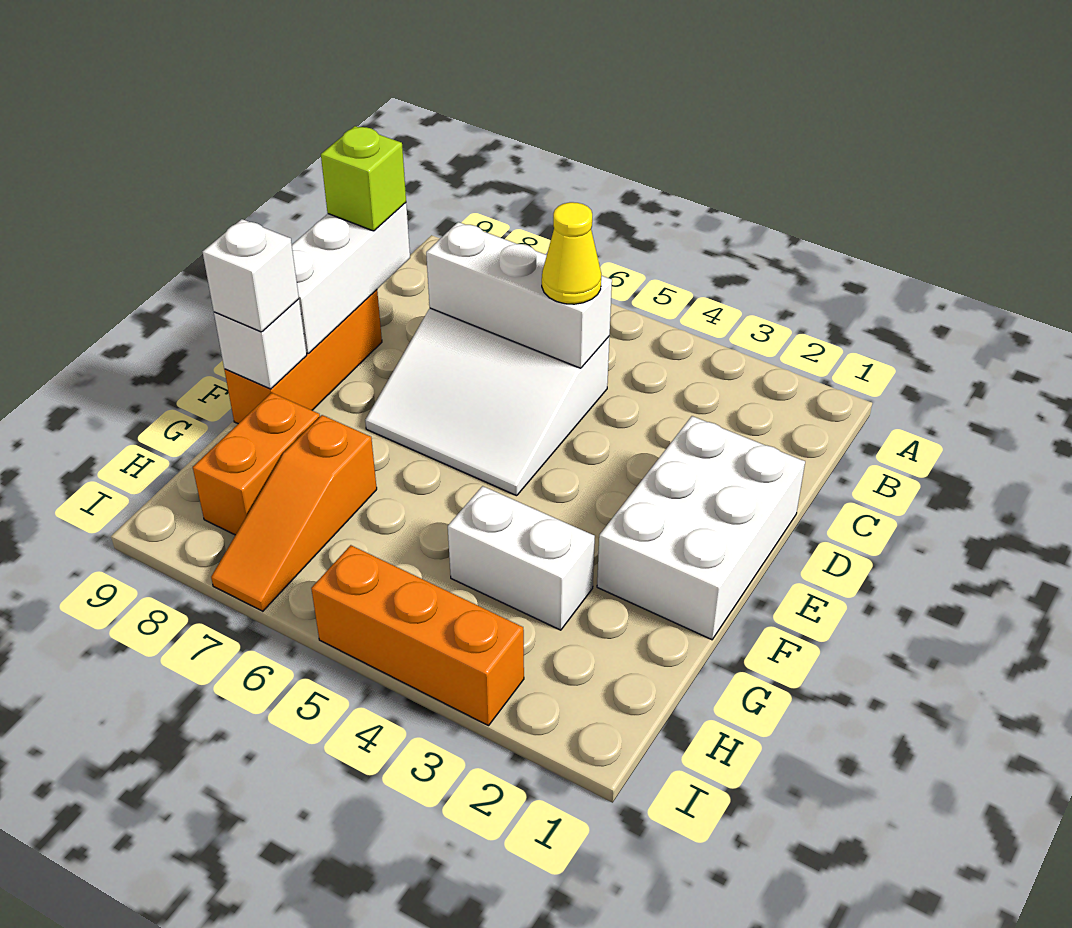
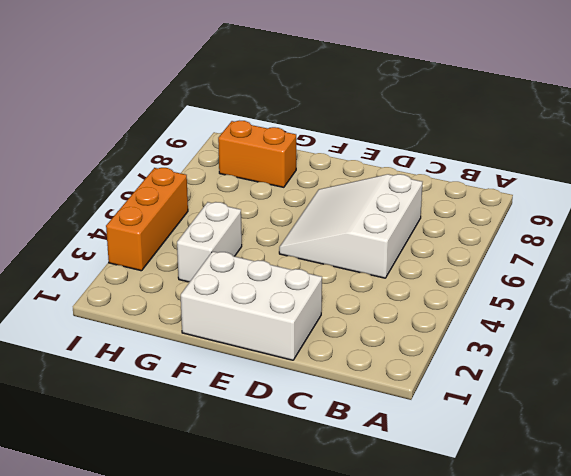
none -> orange brick D9:F9 level 1
none -> orange slope G7:I7 level 1 top G
none -> white brick C5:C7 level 2

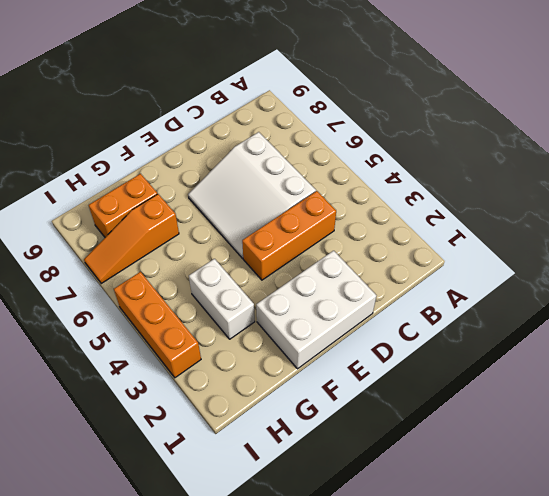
orange brick C4:E4 level 1 -> orange brick D9:F9 level 1
none -> white brick C5:C7 level 2
none -> white brick C9:E9 level 2
none -> white brick F9 level 2

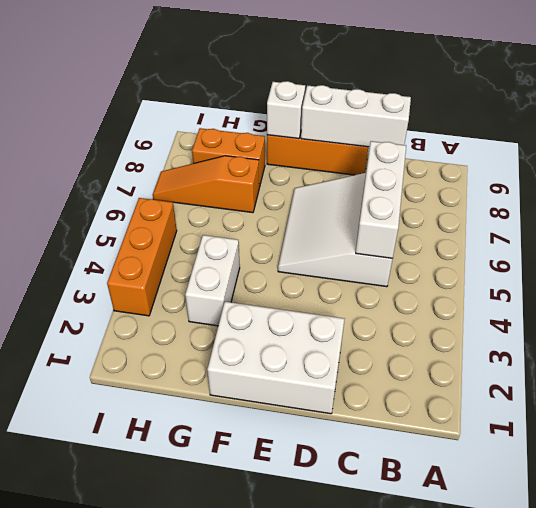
none -> yellow cone C5 level 3
none -> lime brick C9 level 3
none -> white brick F9 level 3

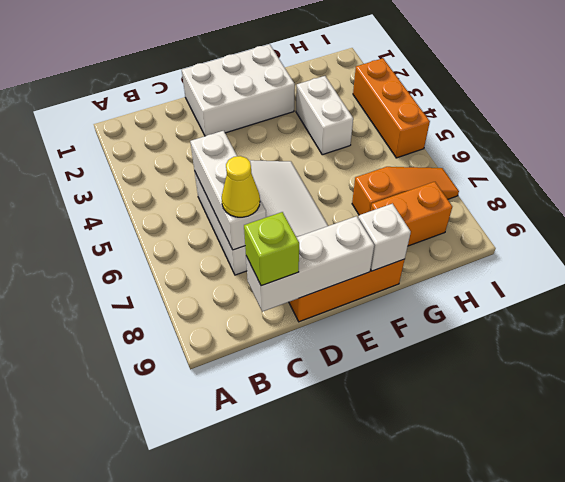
yellow cone C7 level 3 -> yellow cone C5 level 3
none -> white brick F9 level 3

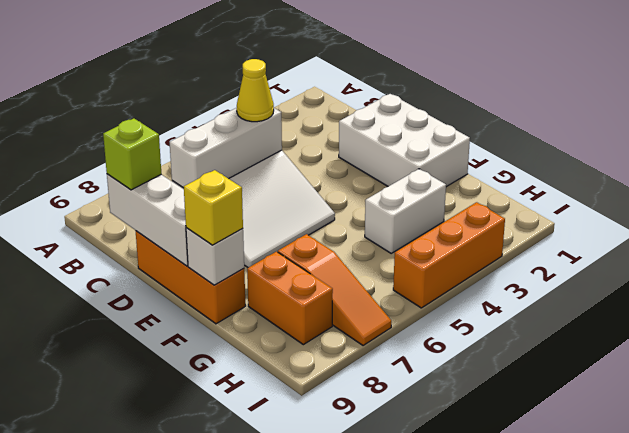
yellow brick F9 level 3 -> white brick F9 level 3

